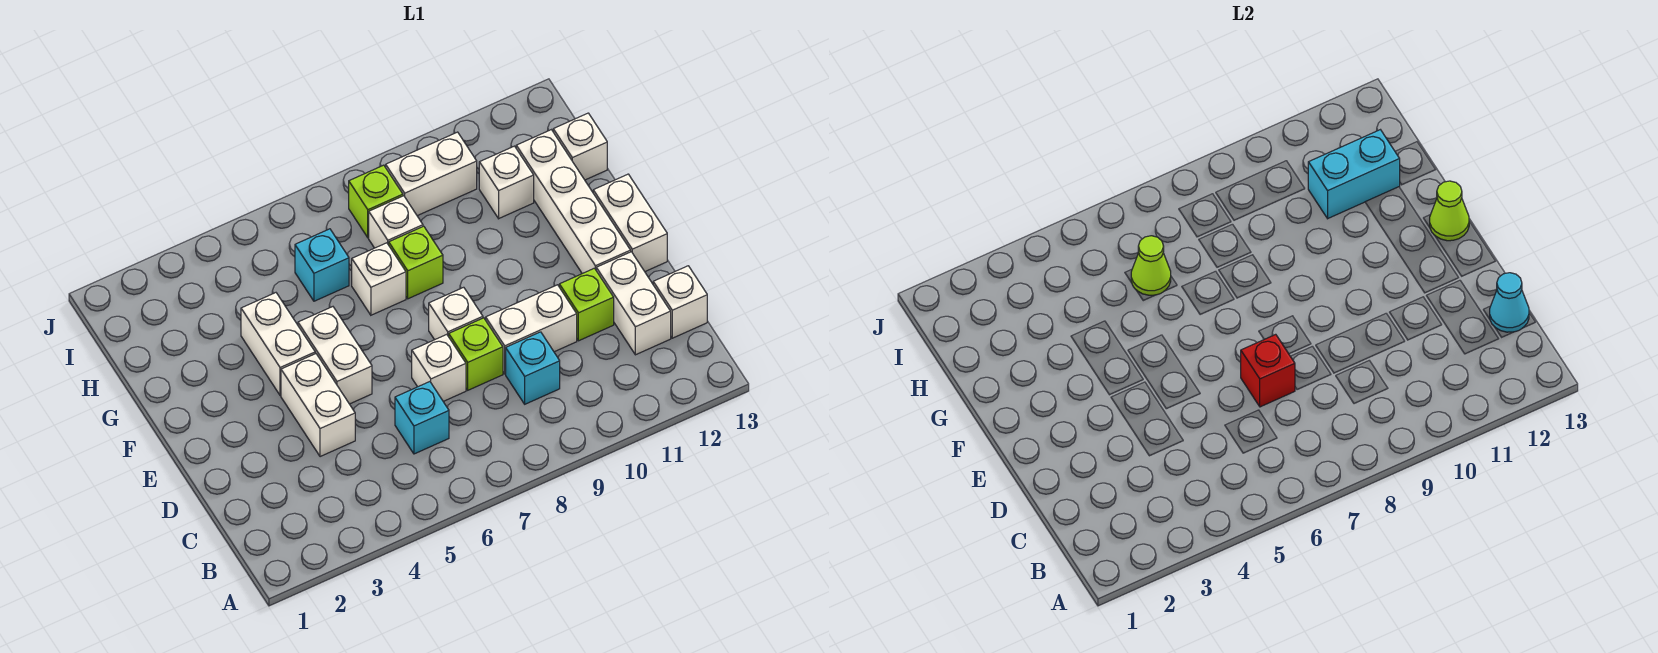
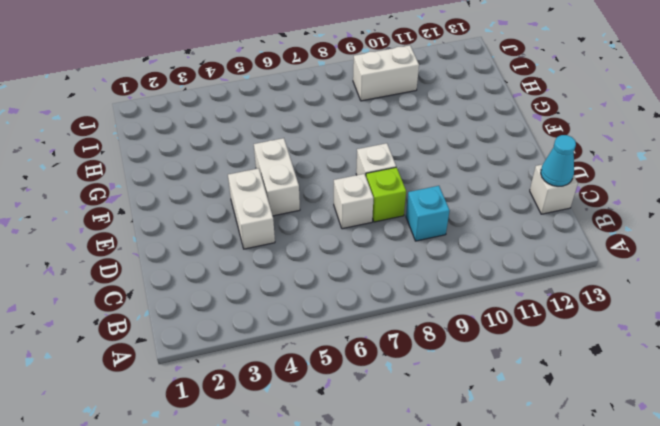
none -> cyan brick C6 level 1
none -> white brick C12:D12 level 1
none -> white brick D9:D10 level 1

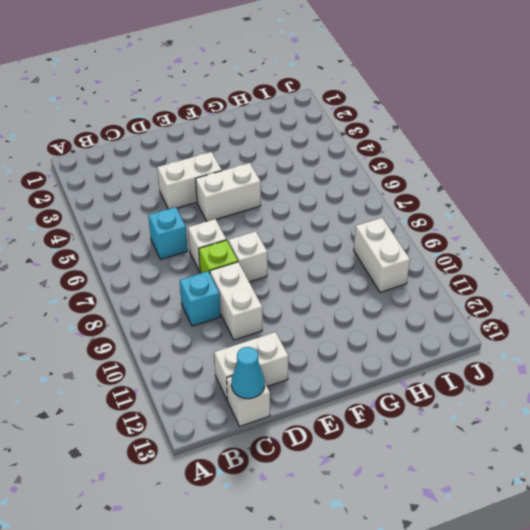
none -> lime brick D11 level 1
none -> white brick E12:H12 level 1
none -> white brick E13:F13 level 1

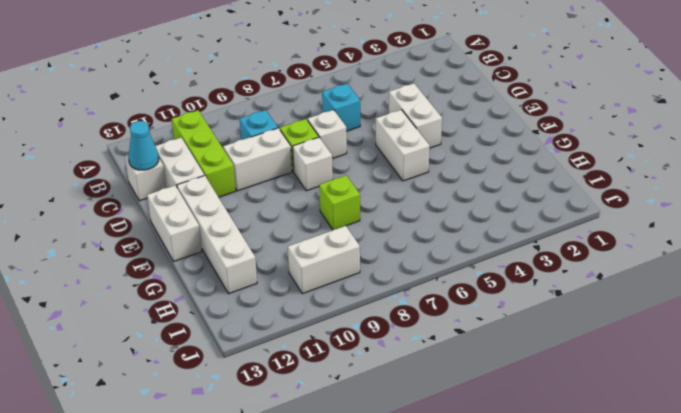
lime brick B11:D11 level 1 -> lime brick D11 level 1
none -> white brick F4:G4 level 1
none -> white brick G7 level 1
none -> cyan brick H6 level 1

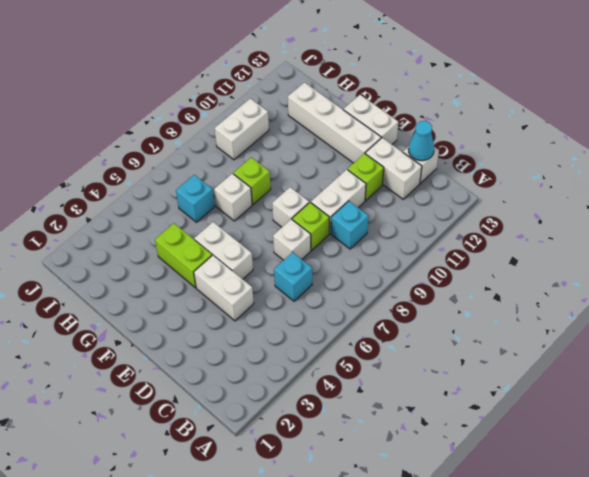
lime brick F4:G4 level 1 -> white brick F4:G4 level 1
none -> white brick H8 level 1
none -> white brick H11 level 1
none -> white brick H13 level 1

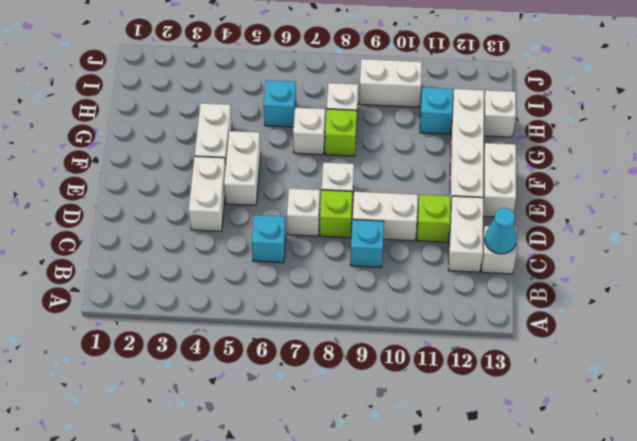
cyan brick H11 level 1 -> white brick H11 level 1
none -> lime brick I8 level 1
none -> red brick D7 level 2
none -> lime cone F13 level 2

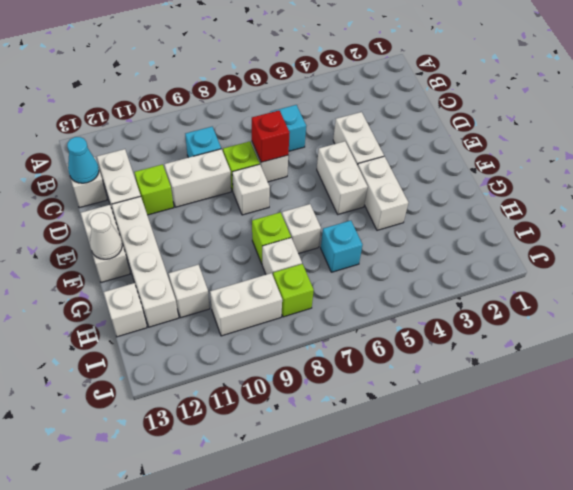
white cone F13 level 2 -> lime cone F13 level 2
none -> lime cone H6 level 2
none -> cyan brick H11:H12 level 2

